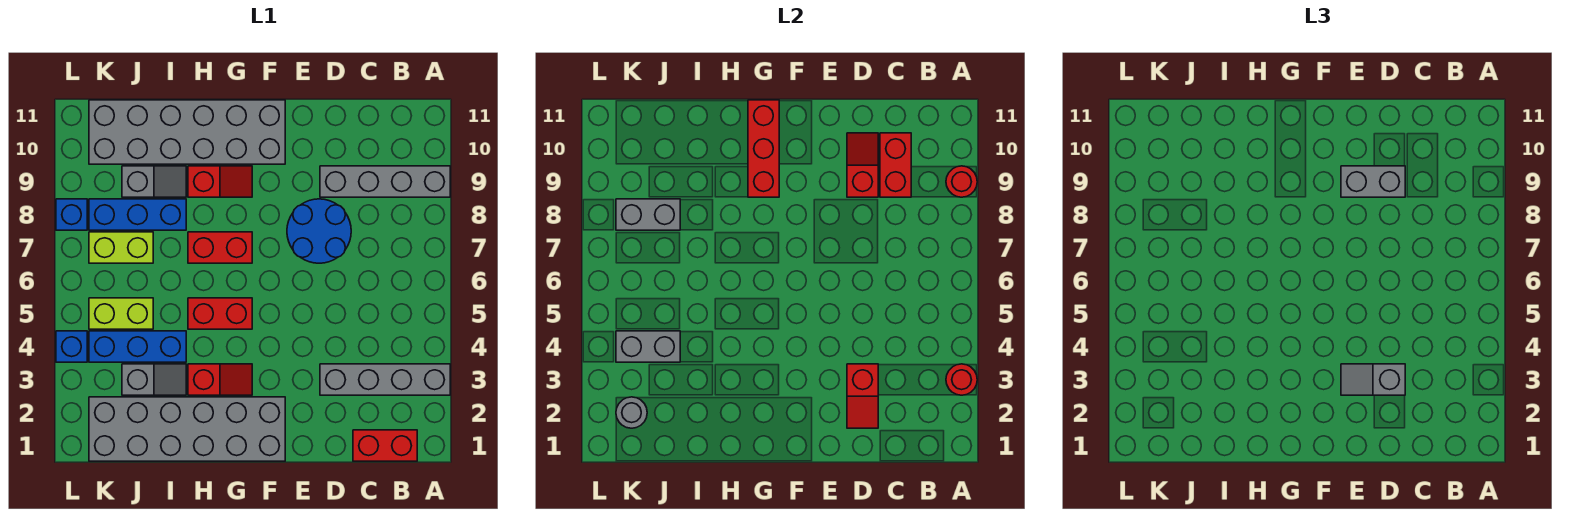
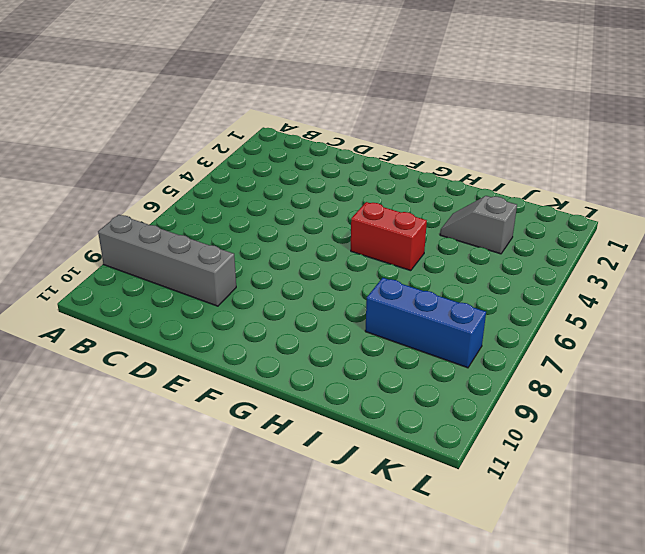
none -> grey brick A3:D3 level 1
none -> red brick B1:C1 level 1
none -> blue round brick D7:E8 level 1

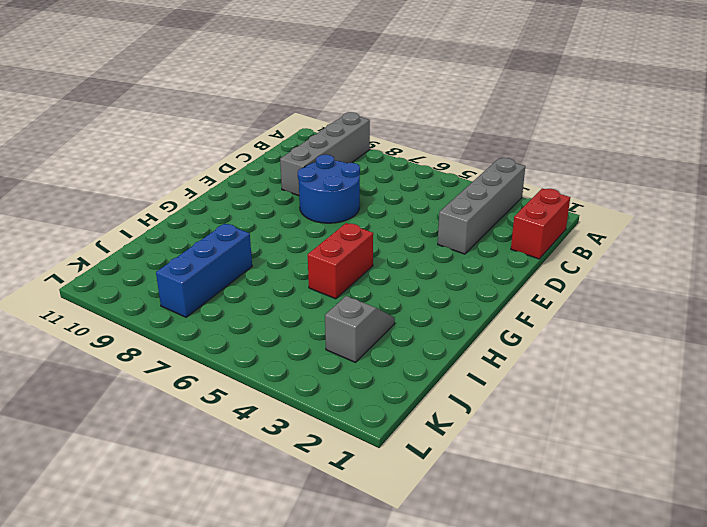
none -> grey brick F1:K2 level 1
none -> grey brick F10:K11 level 1
none -> red slope G3:H3 level 1 top H

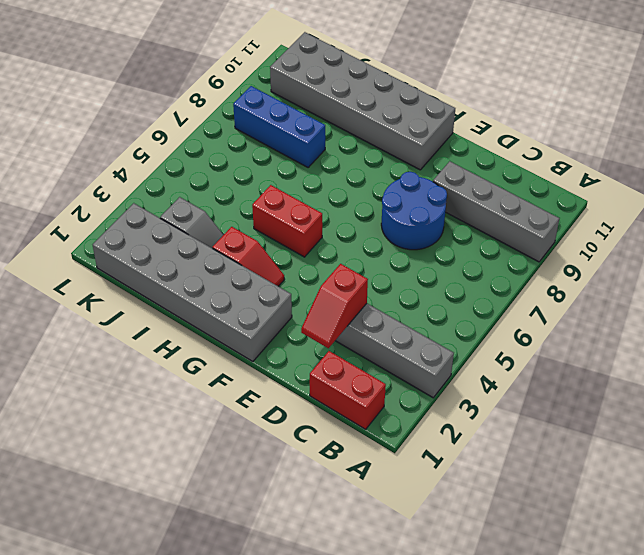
none -> red brick G7:H7 level 1
none -> red slope G9:H9 level 1 top H
none -> blue brick I4:K4 level 1

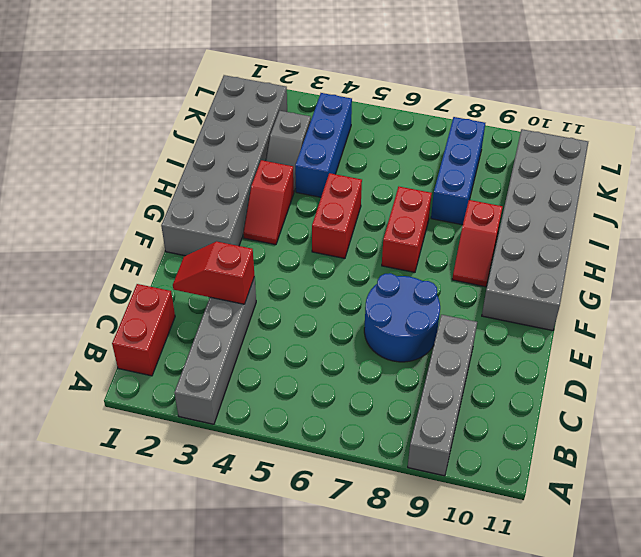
none -> grey slope I9:J9 level 1 top J
none -> lime brick J5:K5 level 1
none -> lime brick J7:K7 level 1

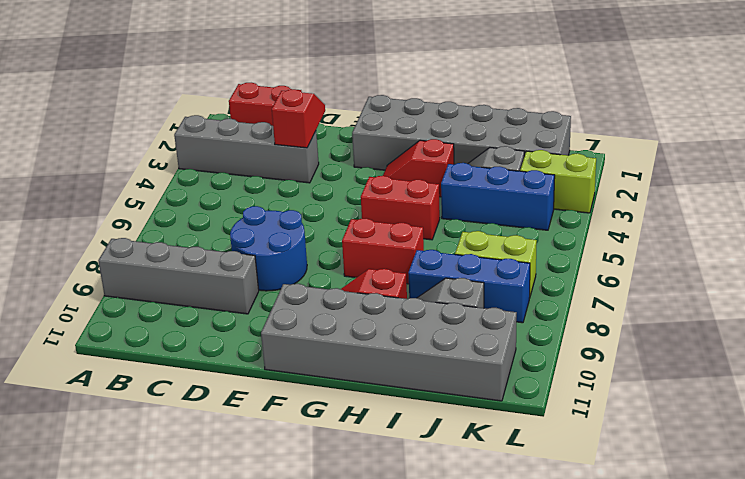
lime brick K3:L3 level 1 -> lime brick J5:K5 level 1
none -> blue brick L4 level 1
none -> blue brick L8 level 1
none -> red round brick A3 level 2

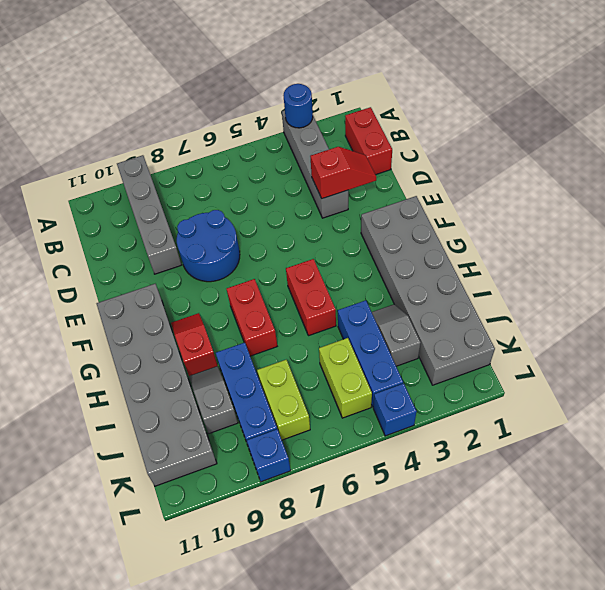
blue round brick A3 level 2 -> red round brick A3 level 2
none -> red slope G3:H3 level 1 top H
none -> red round brick A9 level 2
none -> red brick C9:C10 level 2

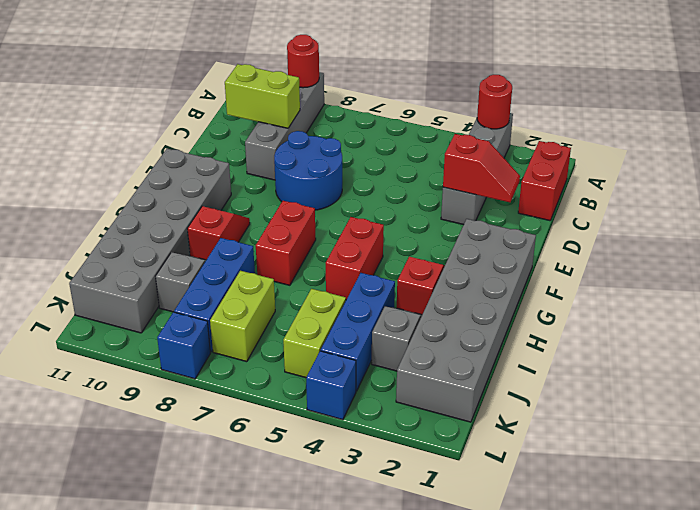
lime brick C9:C10 level 2 -> red brick C9:C10 level 2
none -> red slope D9:D10 level 2 top 9
none -> red brick G9:G11 level 2
none -> grey brick J4:K4 level 2

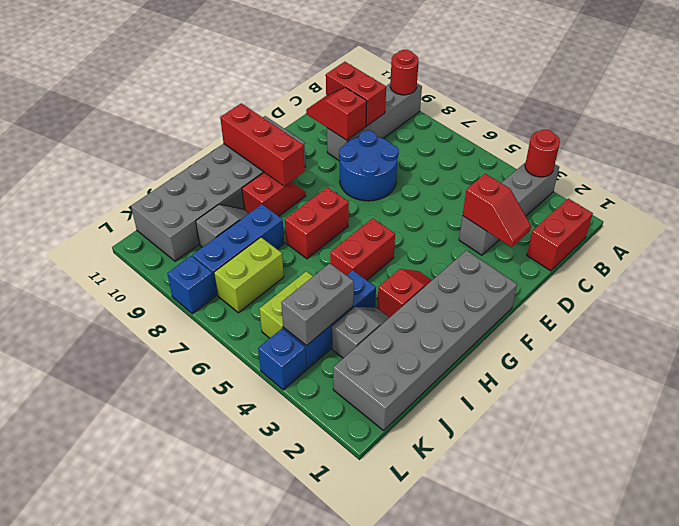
none -> grey brick J8:K8 level 2
none -> grey round brick K2 level 2
none -> grey slope D3:E3 level 3 top D

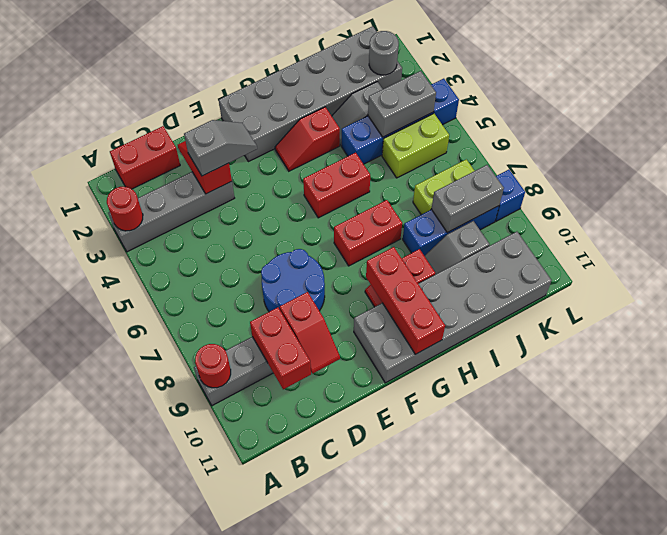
none -> grey brick D9:E9 level 3

